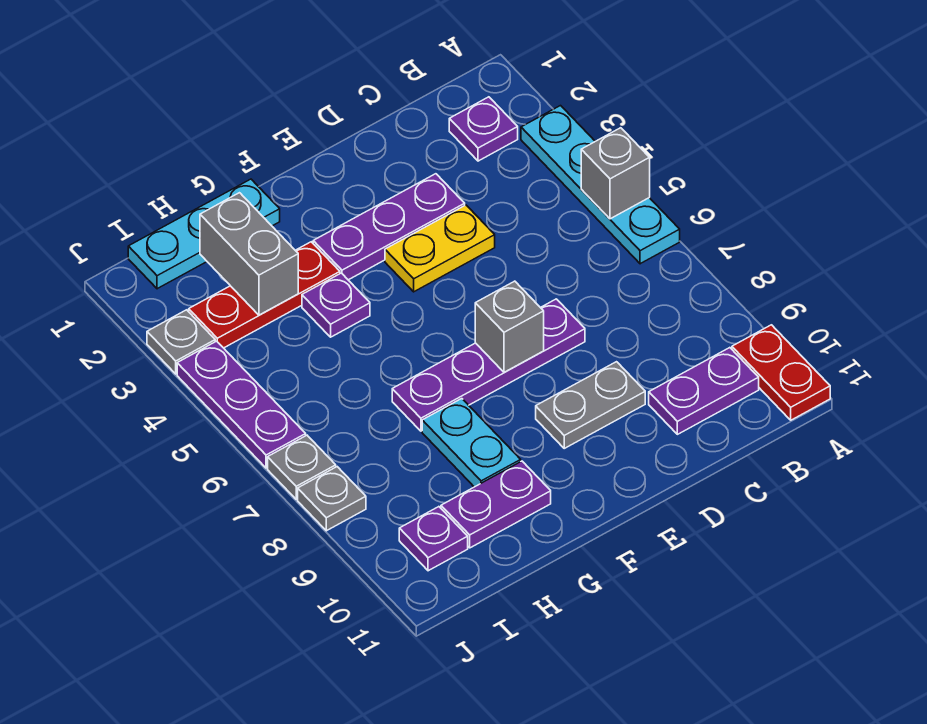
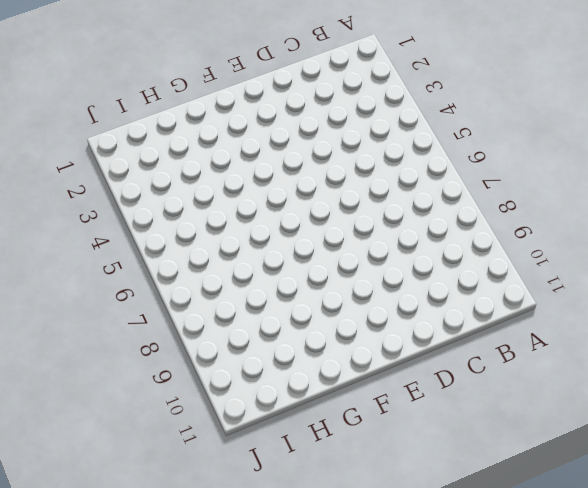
none -> cyan plate A3:A6 level 1
none -> red plate A10:A11 level 1
none -> purple plate B2 level 1

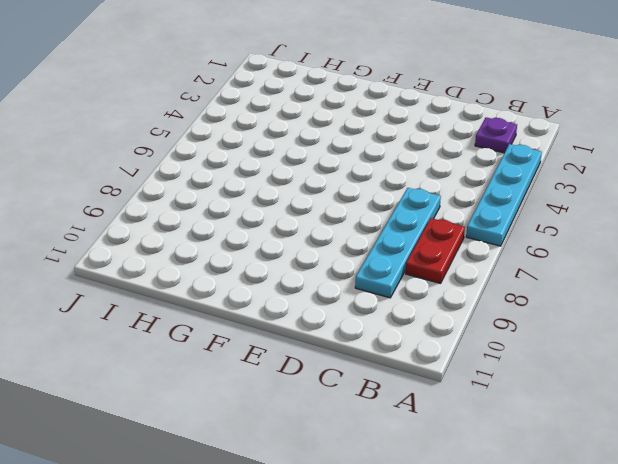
red plate B7:B8 level 1 -> red plate A10:A11 level 1
cyan plate C6:C9 level 1 -> none
none -> purple plate B10:C10 level 1
none -> purple plate D3:F3 level 1
none -> yellow plate D4:E4 level 1

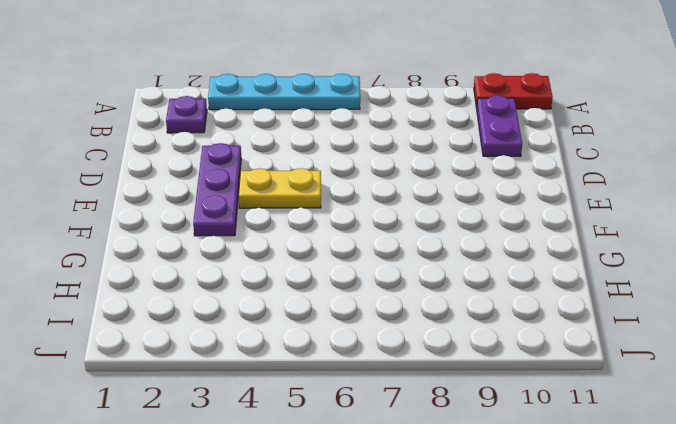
yellow plate E4:E5 level 1 -> yellow plate D4:E4 level 1
none -> purple plate D7:G7 level 1
none -> grey plate D9:E9 level 1
none -> cyan plate G1:I1 level 1

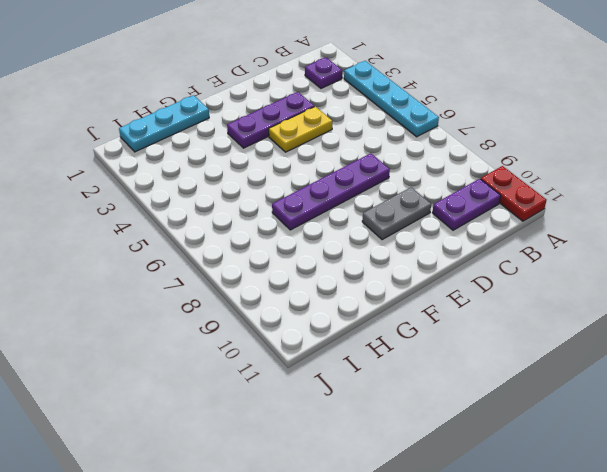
none -> red plate G3:I3 level 1
none -> purple plate G4 level 1
none -> cyan plate G8:G9 level 1

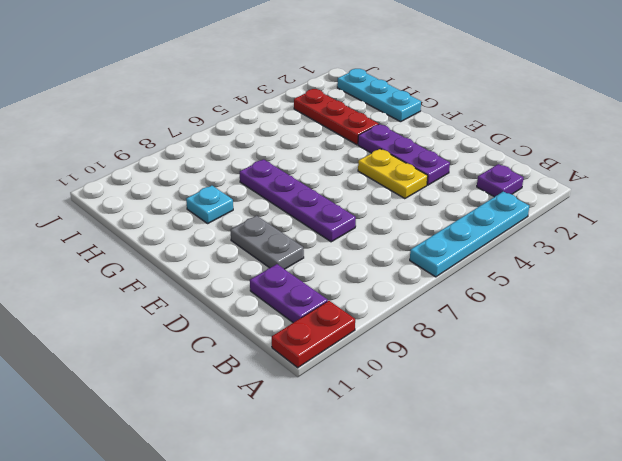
cyan plate G9 level 1 -> cyan plate G8:G9 level 1
none -> purple plate G4 level 1
none -> purple plate G10:H10 level 1
none -> purple plate I10 level 1

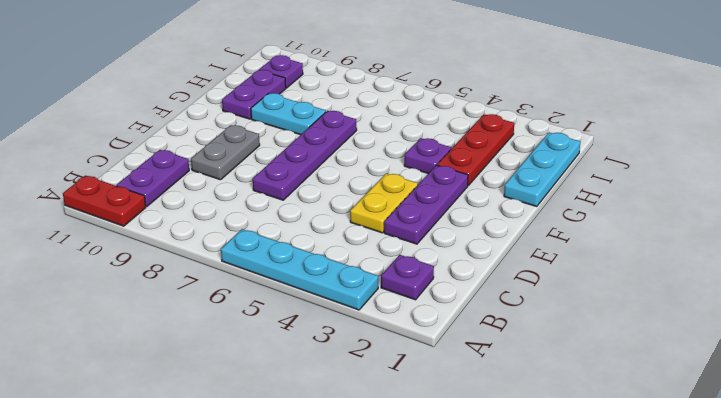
none -> grey plate J3 level 1
none -> purple plate J4:J6 level 1
none -> grey plate J7 level 1

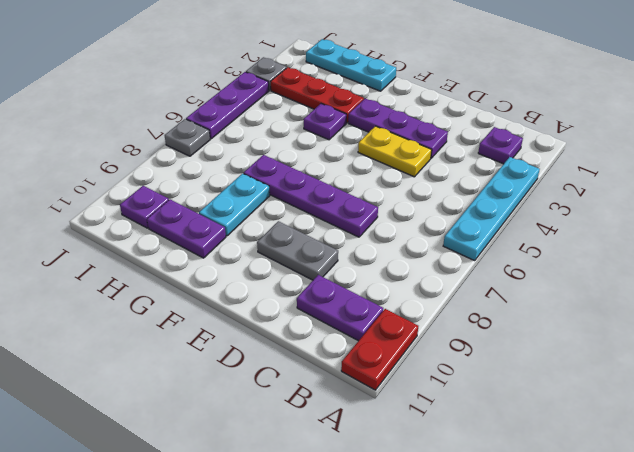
none -> grey plate J8 level 1
none -> grey brick A5 level 2
none -> grey brick E7 level 2

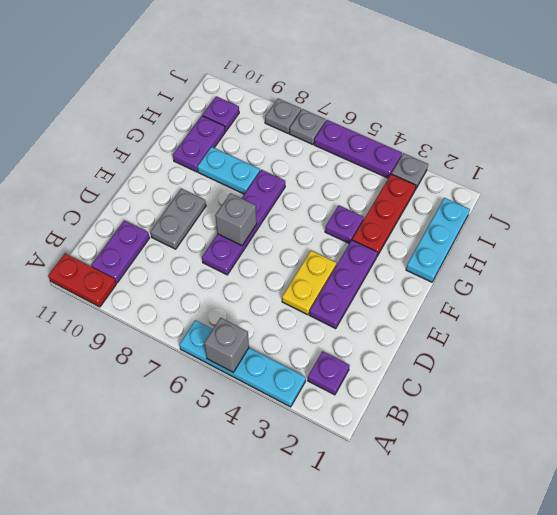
none -> grey brick H2:H3 level 2

